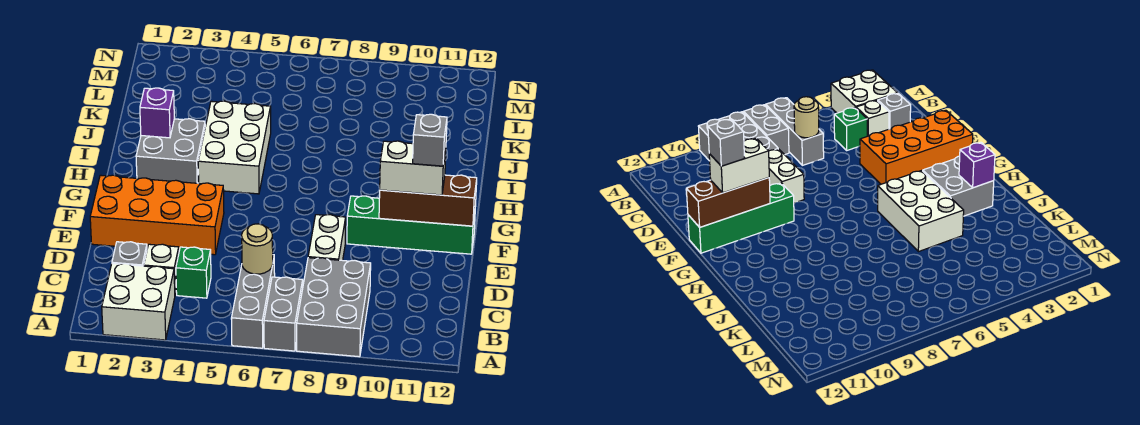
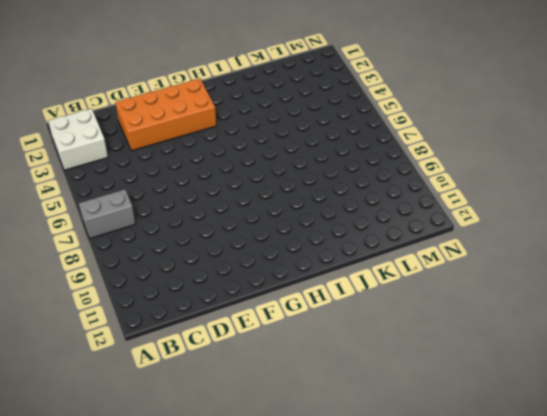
orange brick D2:G3 level 1 -> orange brick E1:F4 level 1
none -> grey brick A6:C6 level 1
none -> grey brick A8:C9 level 1
none -> grey brick C2 level 1

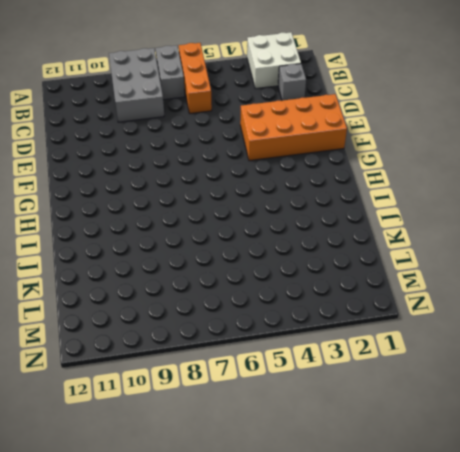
orange brick A6:C6 level 1 -> grey brick A6:C6 level 1
none -> white brick C3 level 1
none -> green brick C4 level 1
none -> white brick D8:E8 level 1

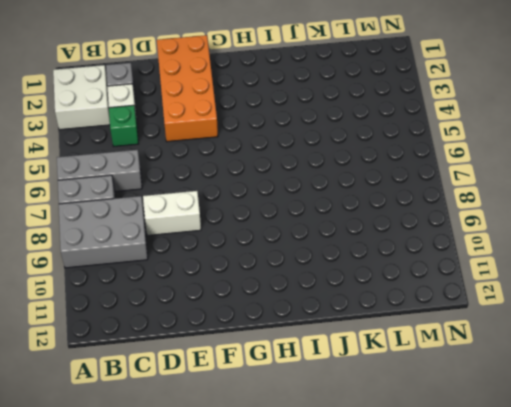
none -> green brick F9:F12 level 1
none -> grey brick H2:I3 level 1
none -> white brick H4:J5 level 1

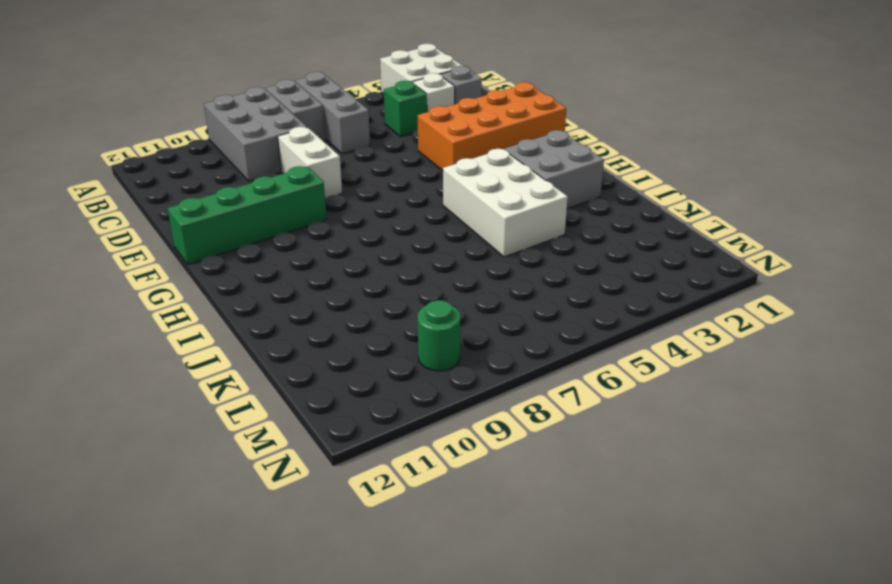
green round brick M9 level 1 -> none
none -> tan round brick C6 level 2
none -> brown brick F10:F12 level 2
none -> purple brick I2 level 2

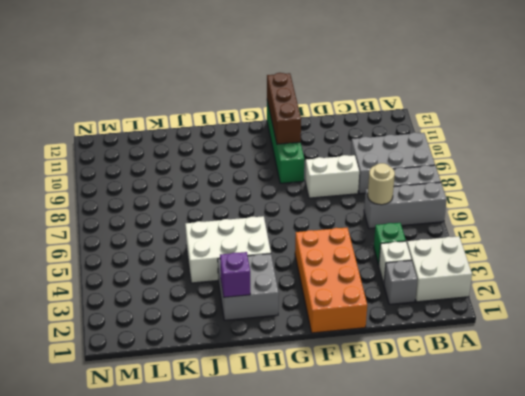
none -> white brick F10:F11 level 3
none -> grey brick F11 level 4

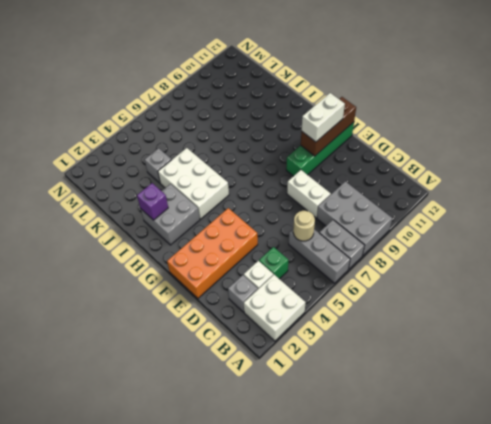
grey brick K4 level 1 -> grey brick F11 level 4

